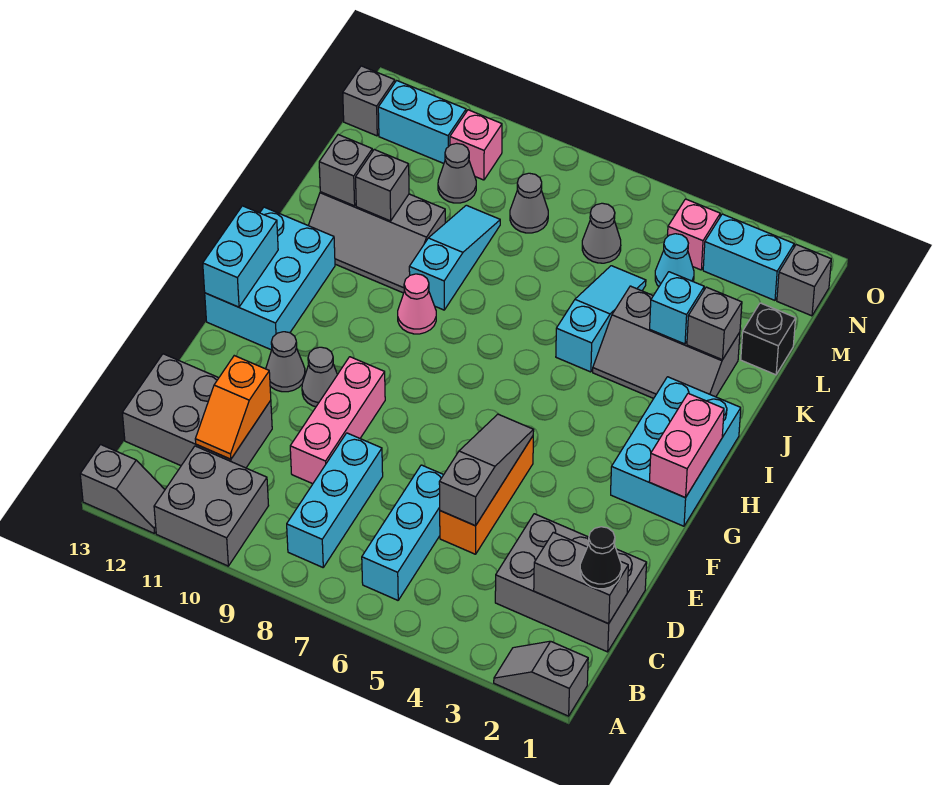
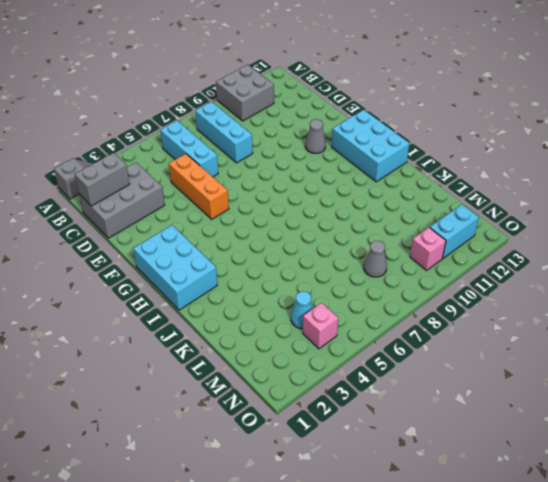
none -> grey slope A12:A13 level 1 top 13
none -> grey brick C11:D13 level 1
none -> pink brick D9:F9 level 1
none -> grey cone F10 level 1

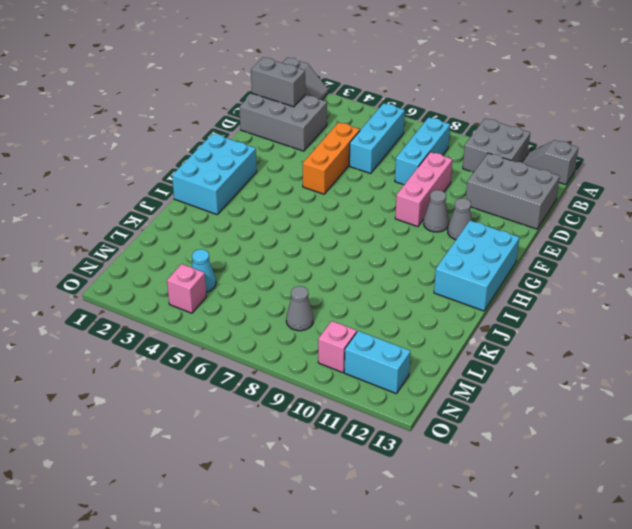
none -> pink cone I9 level 1
none -> grey slope J2:K4 level 1 top K
none -> cyan slope J5:L5 level 1 top J
none -> cyan slope J9:L9 level 1 top J

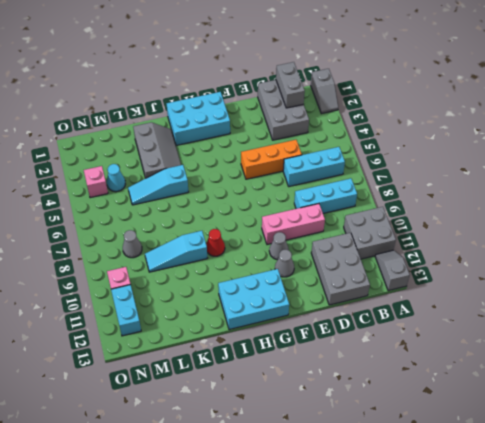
red cone I9 level 1 -> pink cone I9 level 1
none -> grey slope J10:K12 level 1 top K
none -> black brick L1 level 1
none -> grey cone M6 level 1
none -> grey cone M10 level 1

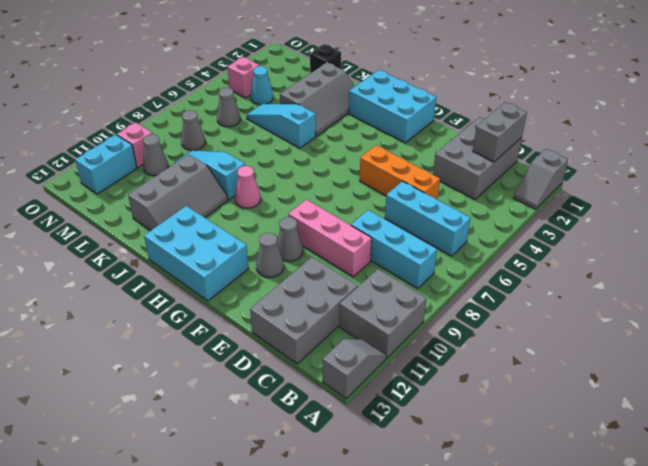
none -> grey brick N1 level 1
none -> cyan brick N2:N3 level 1
none -> grey brick N13 level 1
none -> orange slope C11:D11 level 2 top D

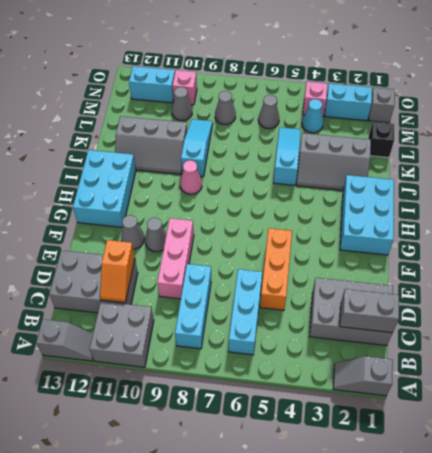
none -> grey brick N13 level 1
none -> grey slope D5:F5 level 2 top D
none -> pink brick G1:H1 level 2
none -> cyan brick G13:H13 level 2

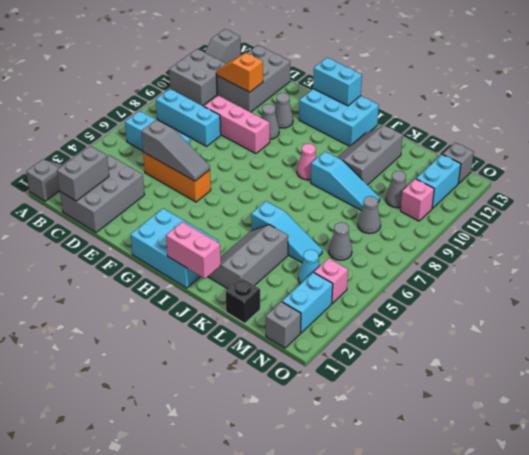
pink brick I1:J1 level 2 -> pink brick G1:H1 level 2
none -> grey brick K2 level 2
none -> cyan brick K3 level 2
none -> grey brick K11 level 2
none -> grey brick K12 level 2

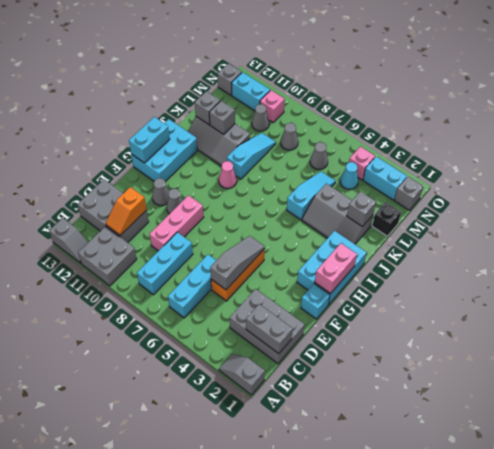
cyan brick F1 level 1 -> cyan brick K3 level 2
none -> black cone C1 level 3

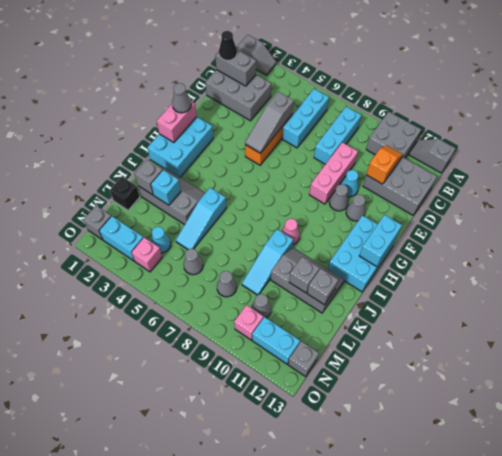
cyan cone E10 level 1 -> none
grey cone G1 level 3 -> none

